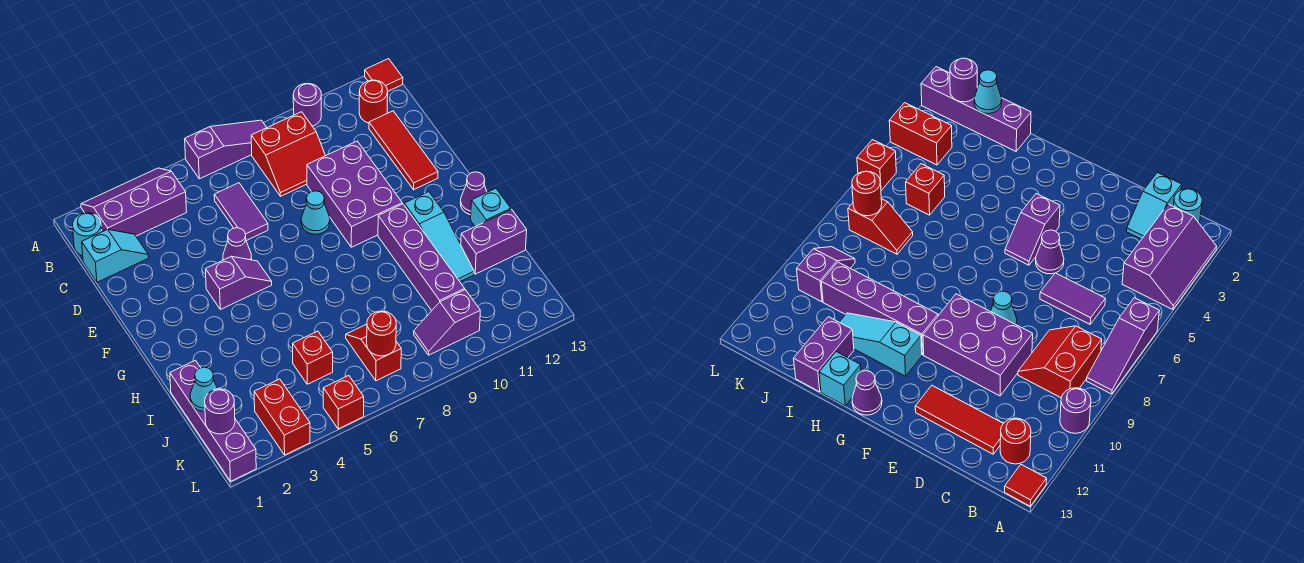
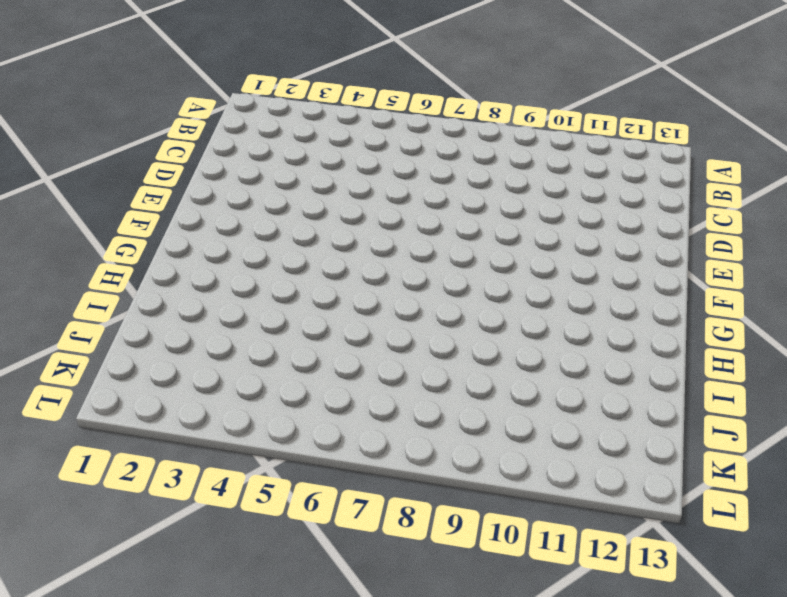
none -> purple slope A2:B4 level 1 top B
none -> purple slope A6:A8 level 1 top 6
none -> purple round brick A10 level 1

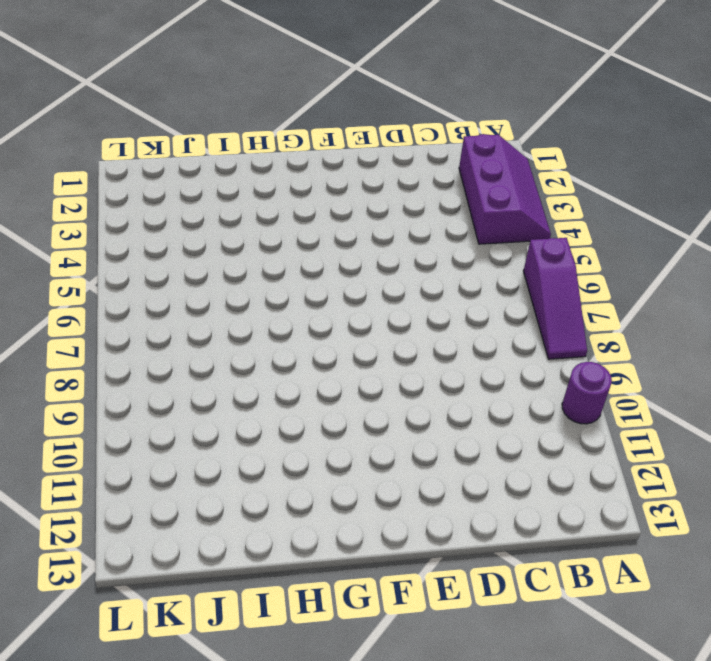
none -> red tile A13 level 1
none -> cyan round brick B1 level 1
none -> red slope B8:C9 level 1 top B

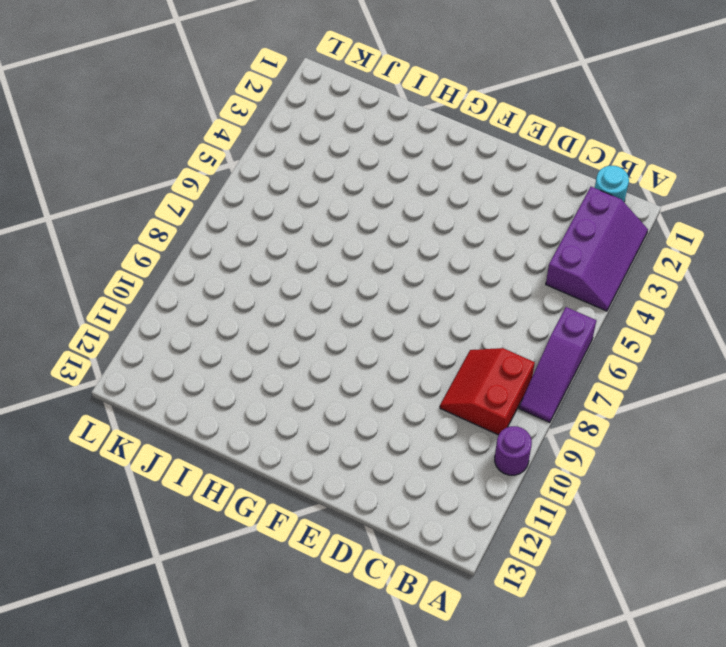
none -> red tile A13 level 1
none -> red round brick B12 level 1
none -> cyan slope C1:C2 level 1 top 1

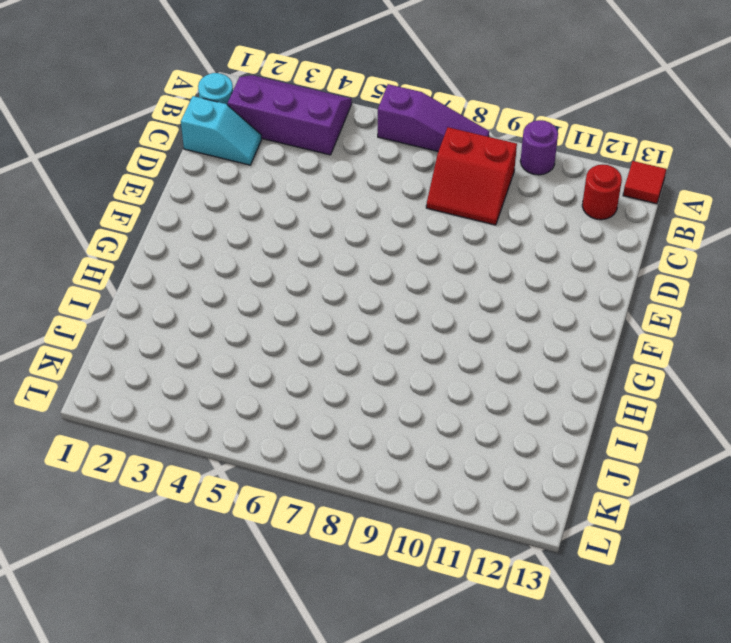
none -> purple tile C6:D6 level 1
none -> red tile C12:E12 level 1
none -> purple brick D9:F10 level 1

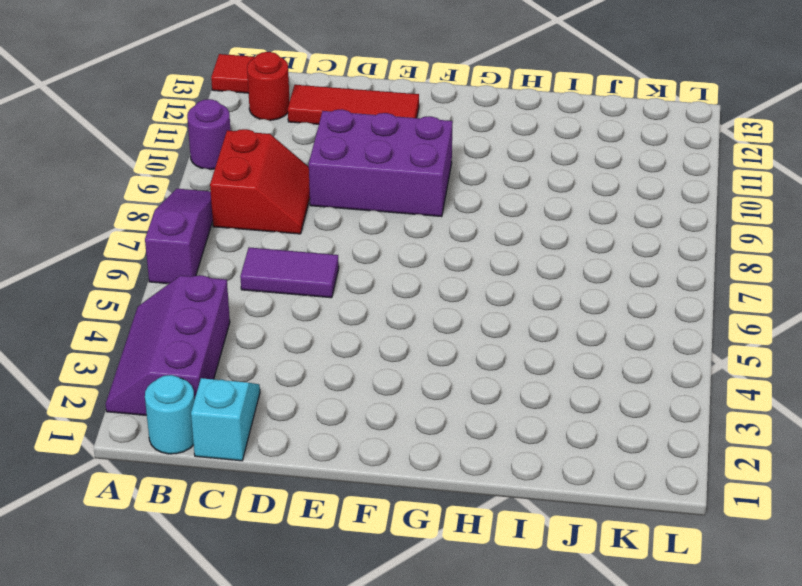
none -> purple cone E5 level 1
none -> cyan cone E8 level 1
none -> purple slope F4:F5 level 1 top 4

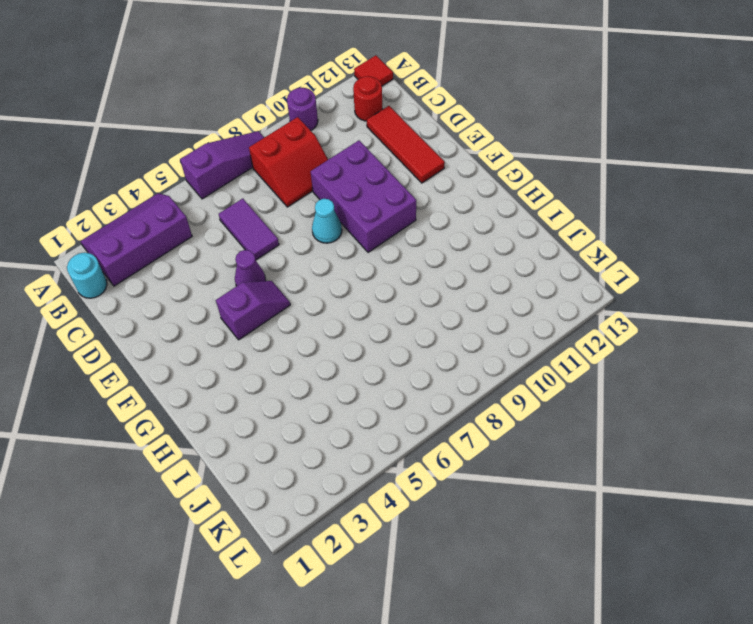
none -> cyan slope C1:C2 level 1 top 1
none -> purple brick G10:J10 level 1
none -> cyan slope G11:I11 level 1 top G

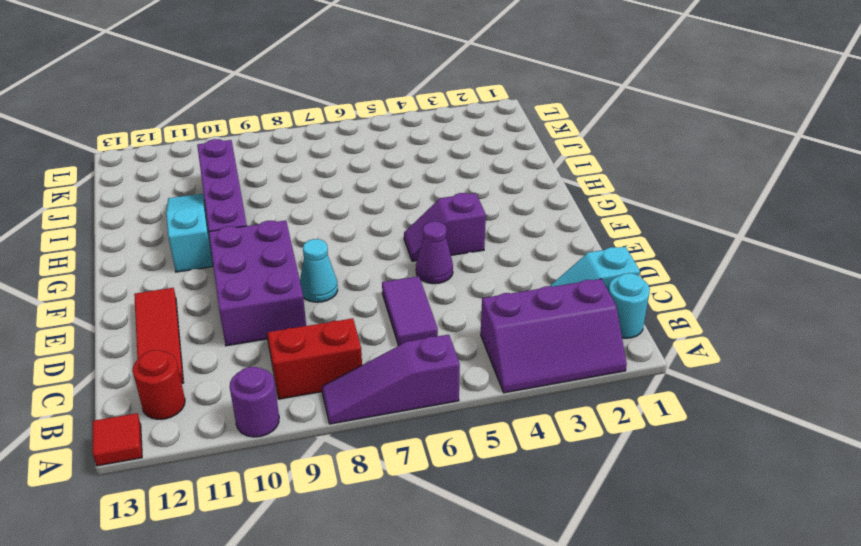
none -> purple cone G13 level 1
none -> cyan brick H13 level 1
none -> purple brick I1:L1 level 1

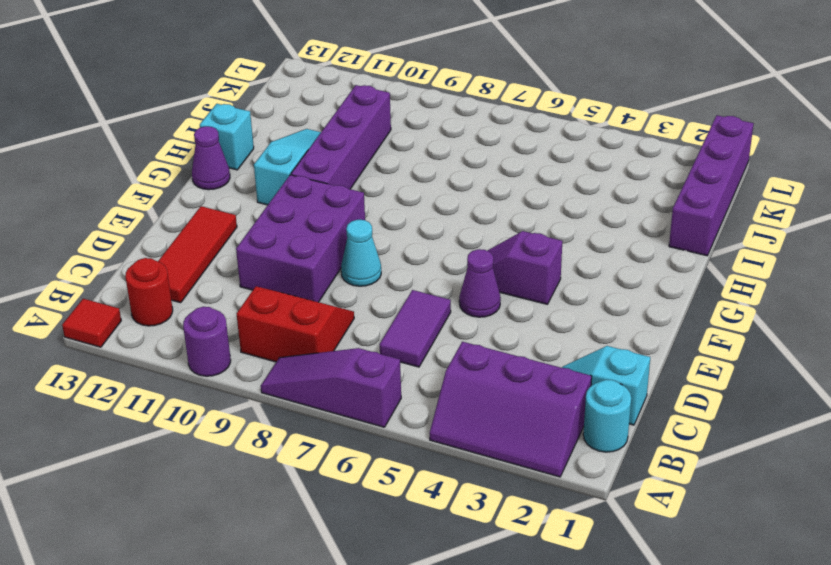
none -> purple brick I12:I13 level 1
none -> red brick J5 level 1
none -> red slope J7:K7 level 1 top K

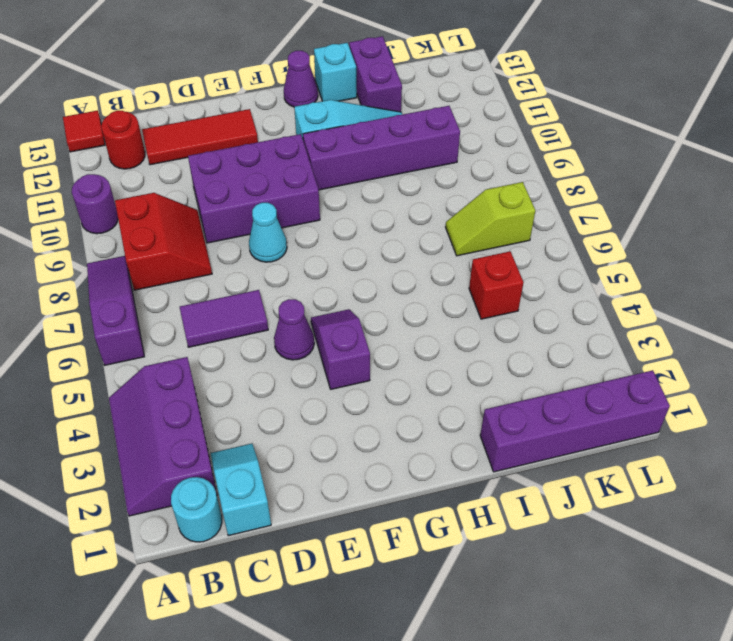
lime slope J7:K7 level 1 top K -> red slope J7:K7 level 1 top K
none -> red brick K3:L3 level 1
none -> purple slope K9:K10 level 1 top 10
none -> red brick L5 level 1

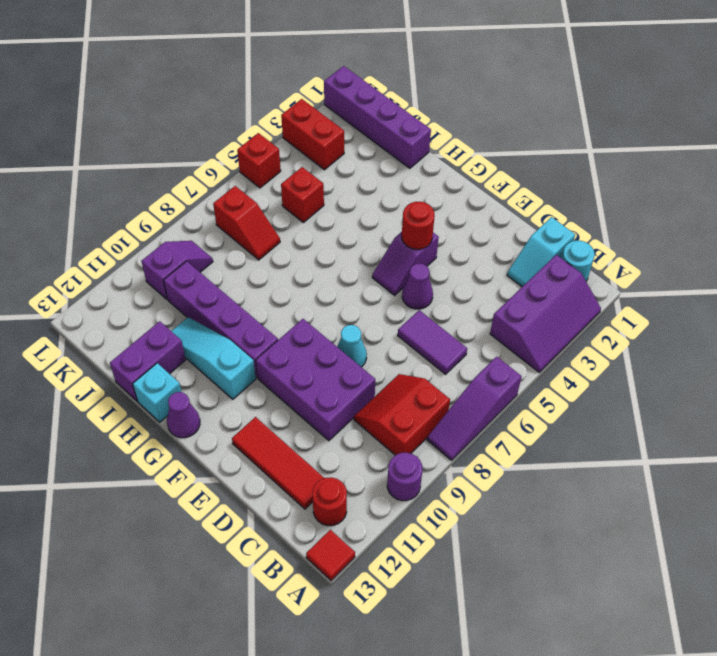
red round brick F4 level 2 -> red round brick K7 level 2
none -> cyan cone J1 level 2
none -> purple round brick K1 level 2

